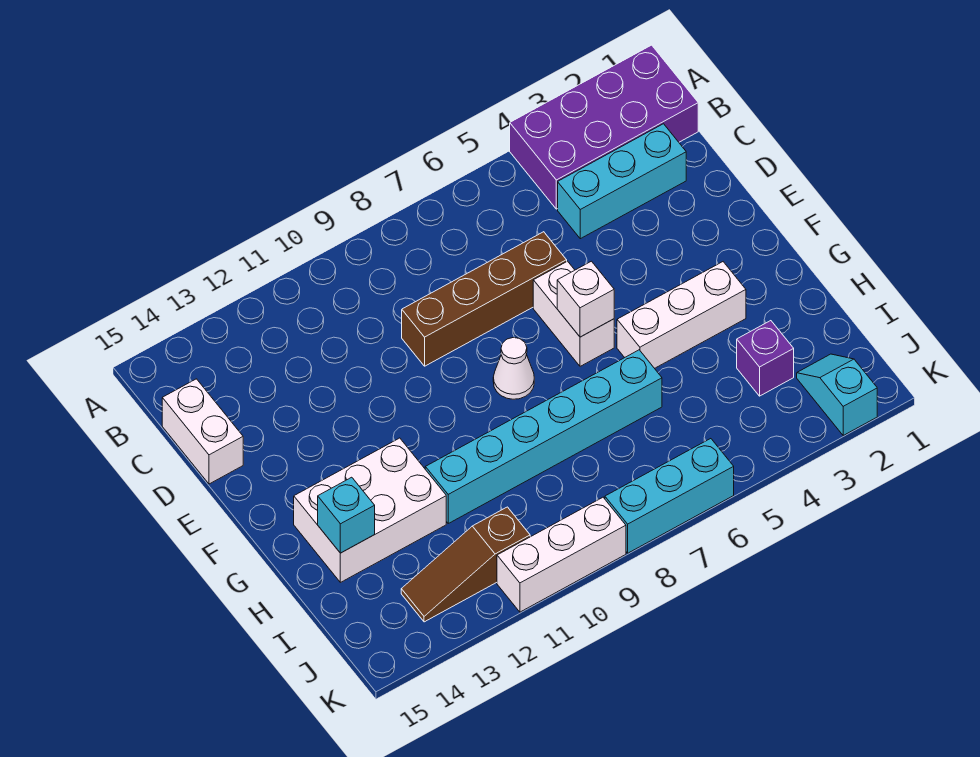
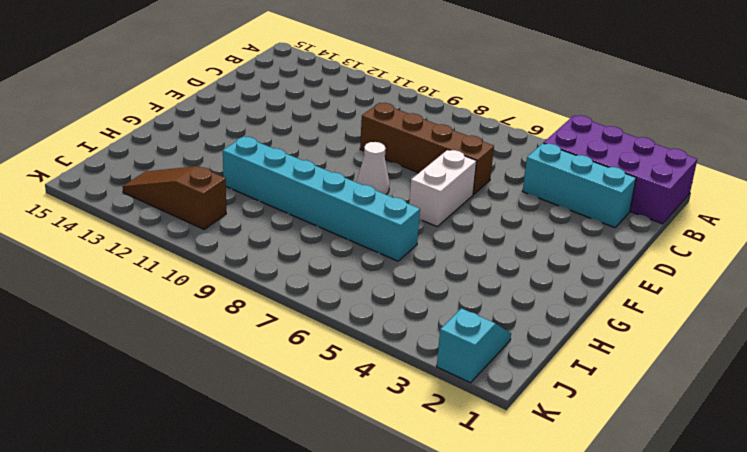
none -> white brick C15:D15 level 1
none -> white brick G3:G5 level 1
none -> white brick G12:H14 level 1

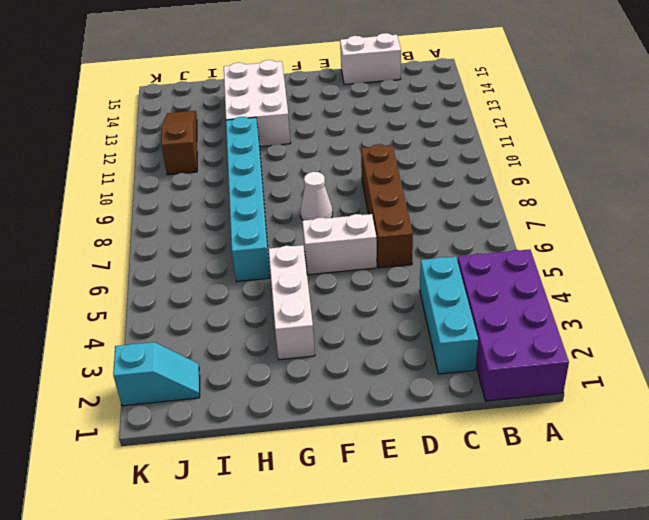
none -> purple brick I3 level 1
none -> cyan brick K6:K8 level 1
none -> white brick K9:K11 level 1

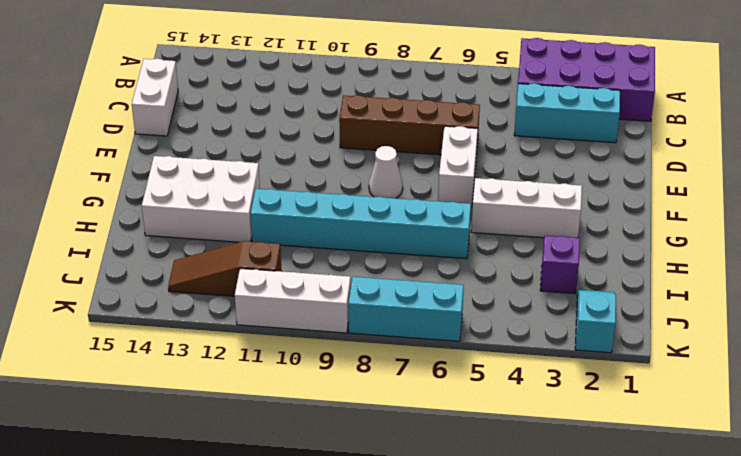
none -> white brick F6 level 2
none -> cyan brick H14 level 2

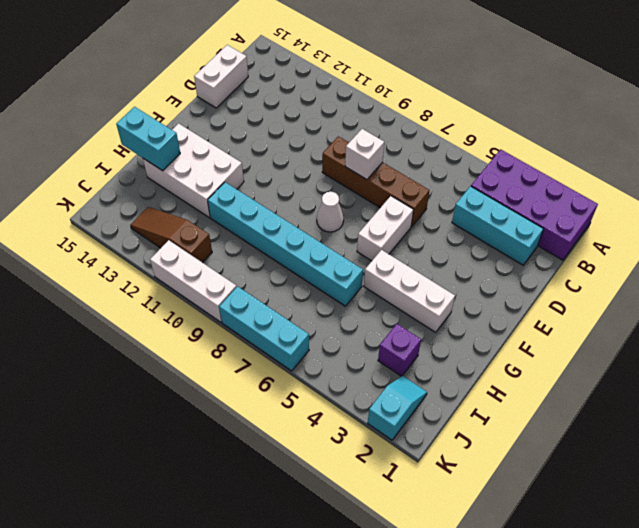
white brick D8 level 2 -> white brick F6 level 2
cyan brick H14:H15 level 2 -> cyan brick H14 level 2

